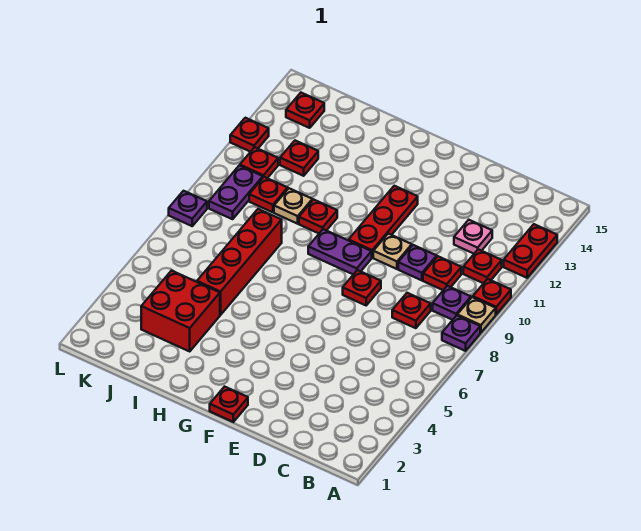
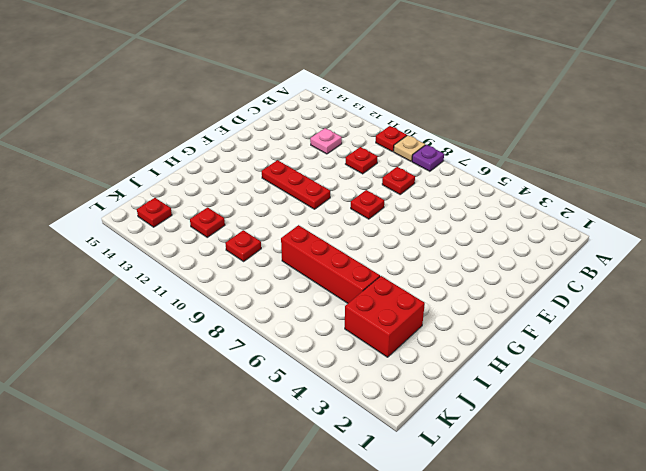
none -> red plate A12:A13 level 1
none -> purple plate B9 level 1
none -> red plate B11 level 1

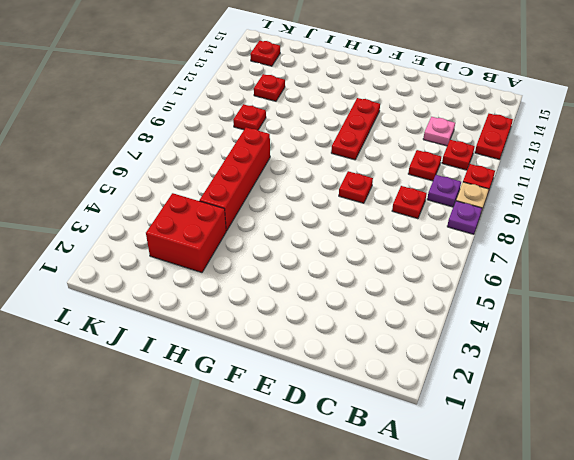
none -> purple plate D10 level 1
none -> tan plate E10 level 1
none -> red plate F1 level 1

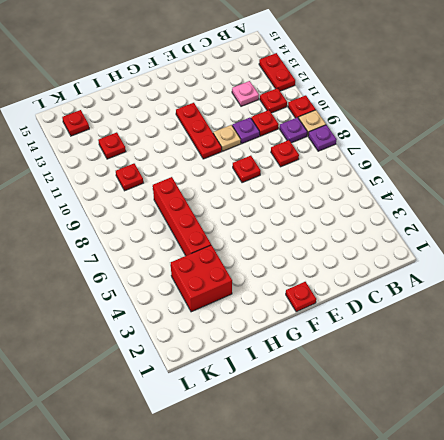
none -> purple plate F9:G9 level 1
none -> red plate H10 level 1
none -> tan plate I10 level 1

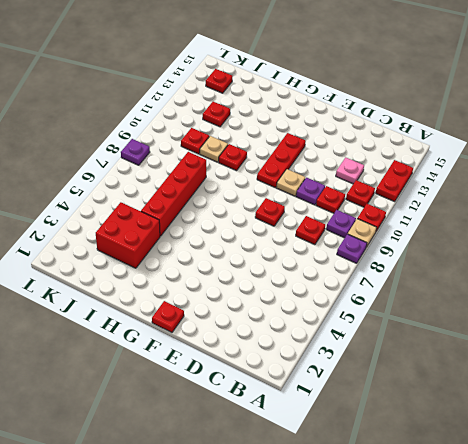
none -> purple plate F9:G9 level 1
none -> purple plate K9:K10 level 1
none -> red plate K11 level 1

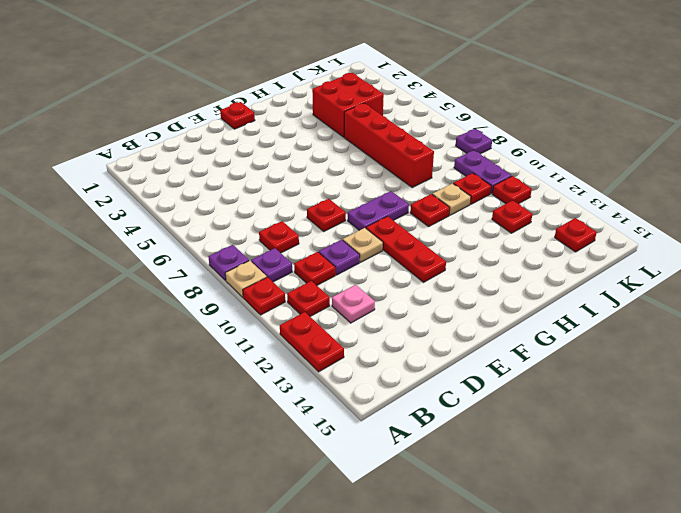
none -> red plate L12 level 1

